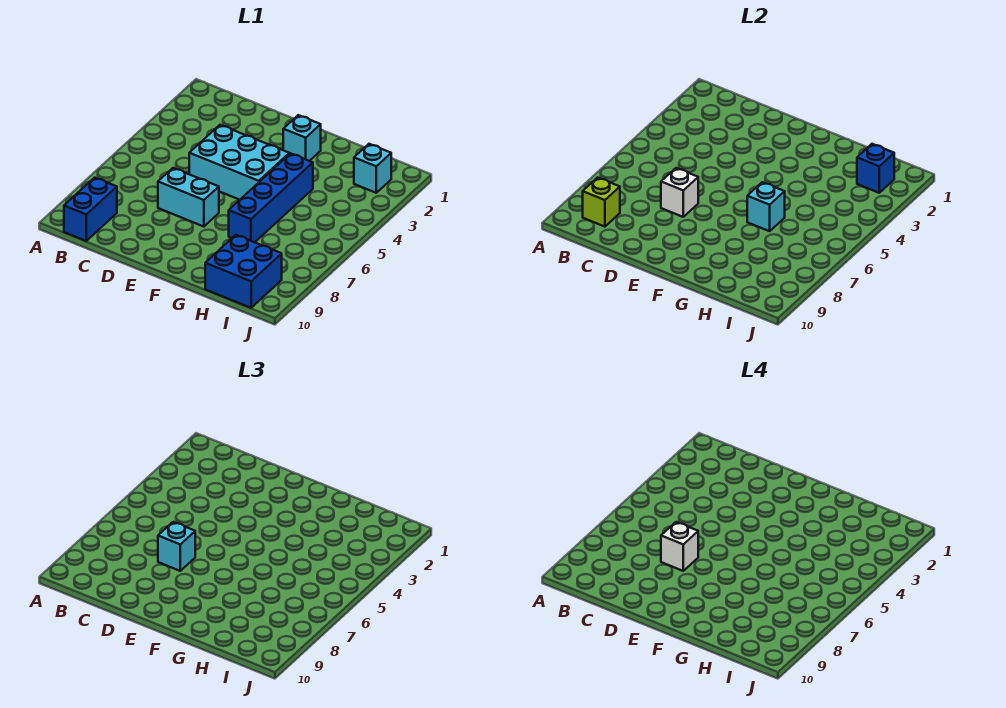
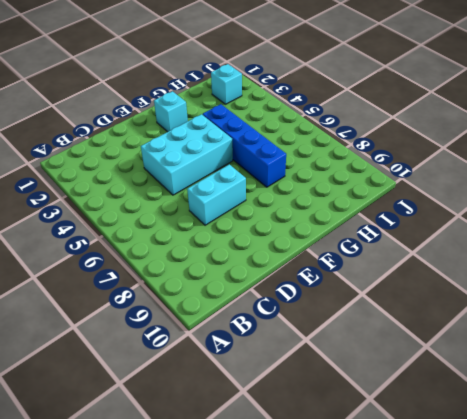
none -> blue brick B9:B10 level 1
none -> blue brick H9:I10 level 1
none -> lime brick B9 level 2

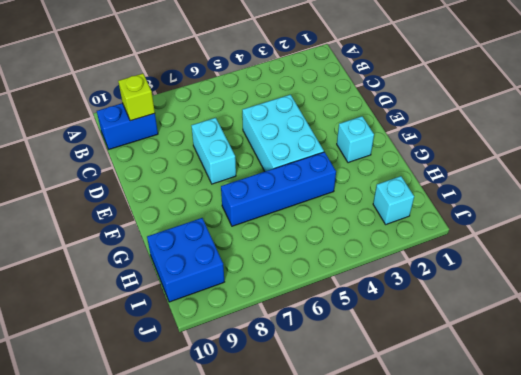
none -> white brick D7 level 2
none -> cyan brick G6 level 2
none -> blue brick I2 level 2

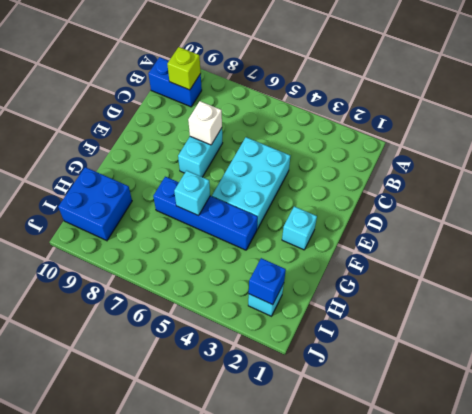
none -> cyan brick D7 level 3
none -> white brick D7 level 4

